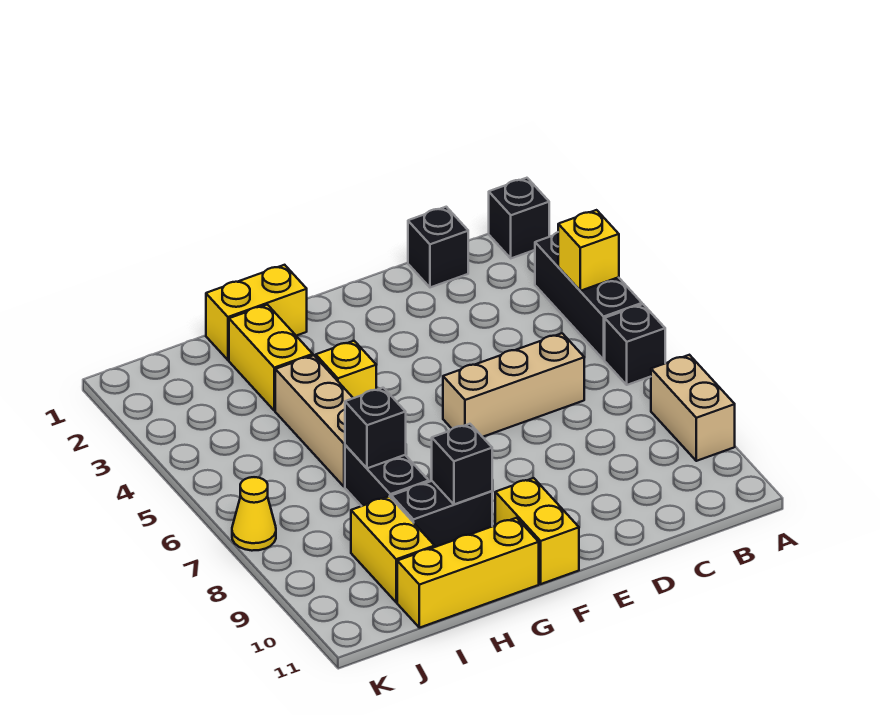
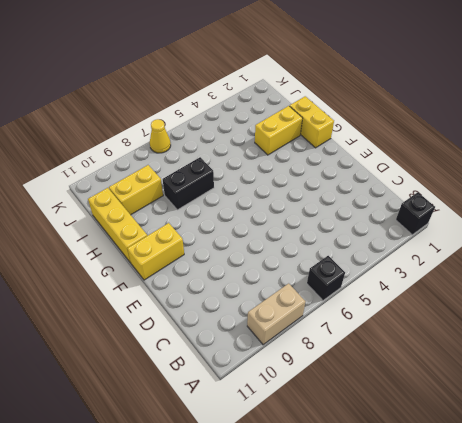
none -> black brick A3:A5 level 1
none -> black brick C1 level 1
none -> tan brick C6:E6 level 1

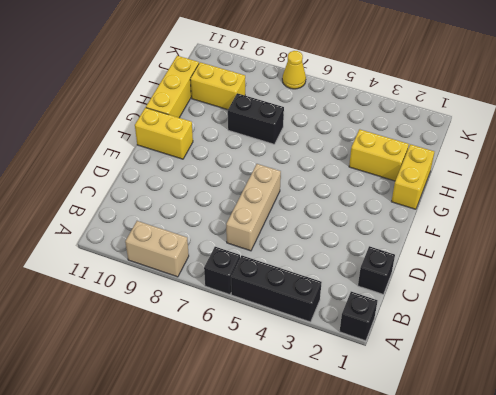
none -> yellow brick G4 level 1
none -> black brick G9:H9 level 1
none -> tan brick H4:H6 level 1

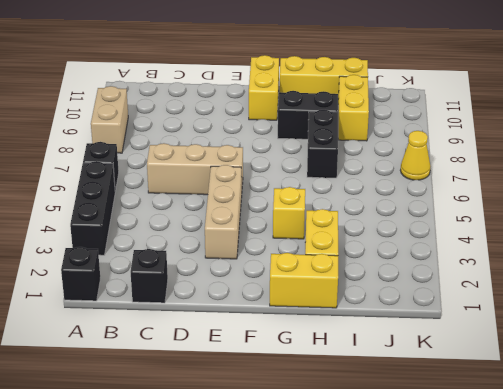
tan brick E3:E5 level 1 -> tan brick H4:H6 level 1
none -> yellow brick A4 level 2
none -> black brick G9 level 2
none -> black brick H7 level 2

